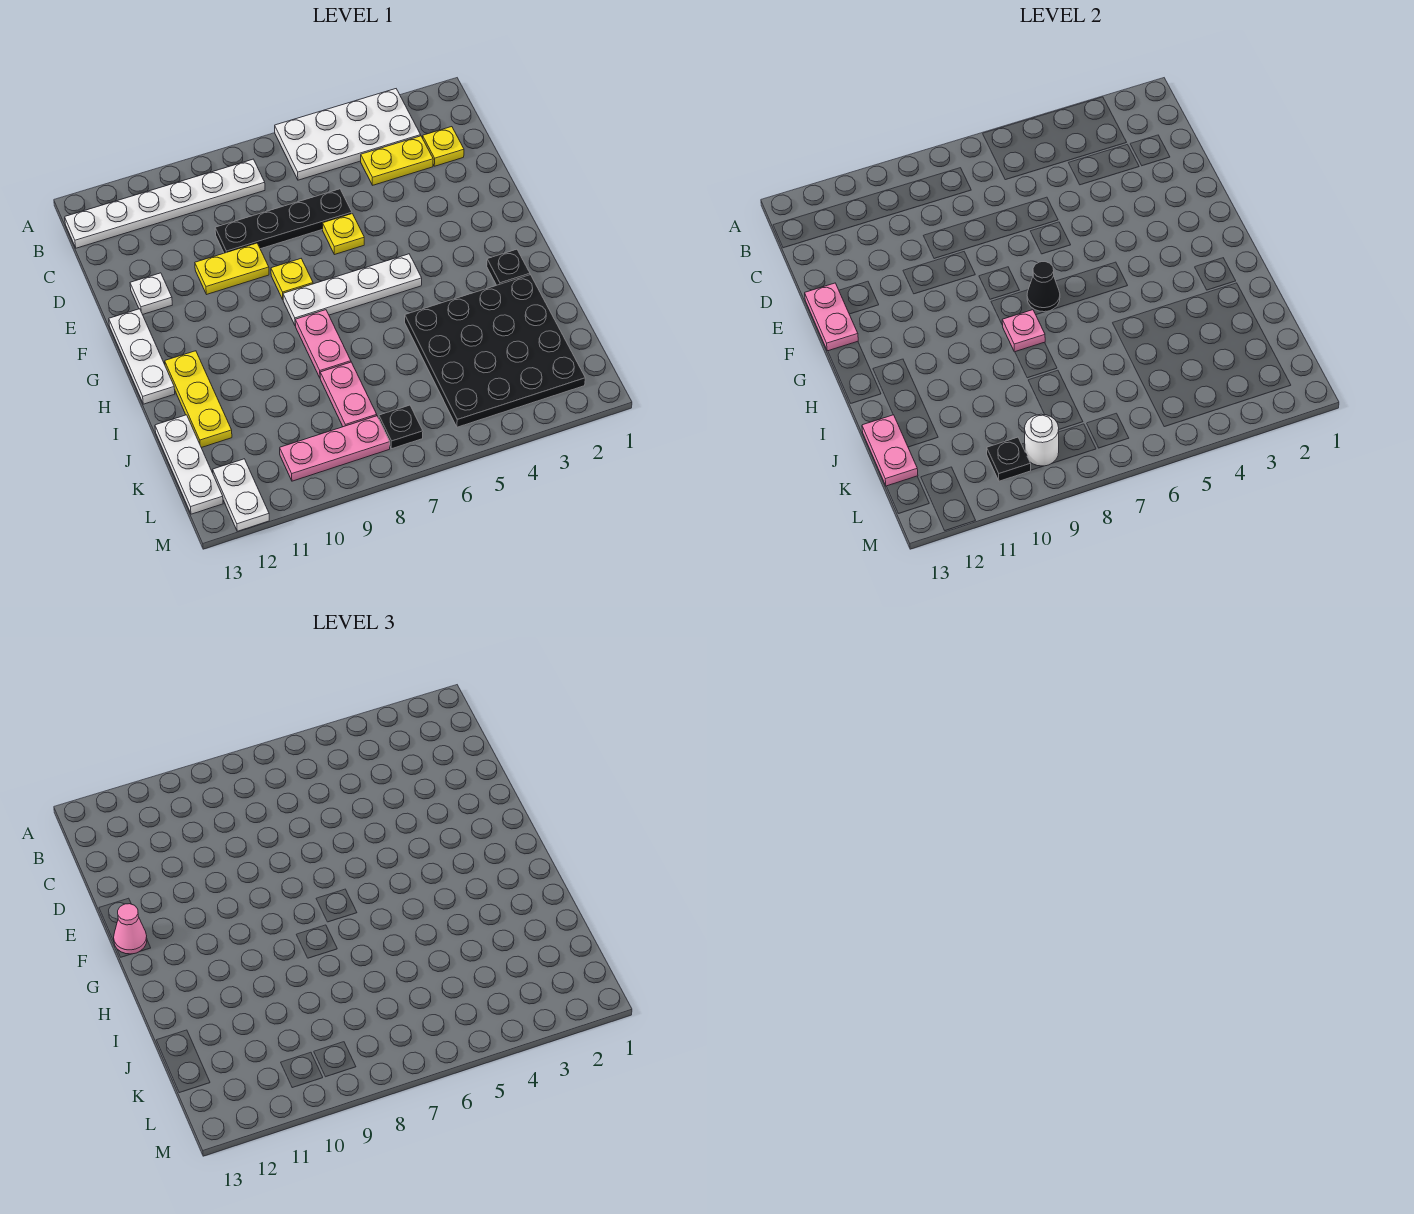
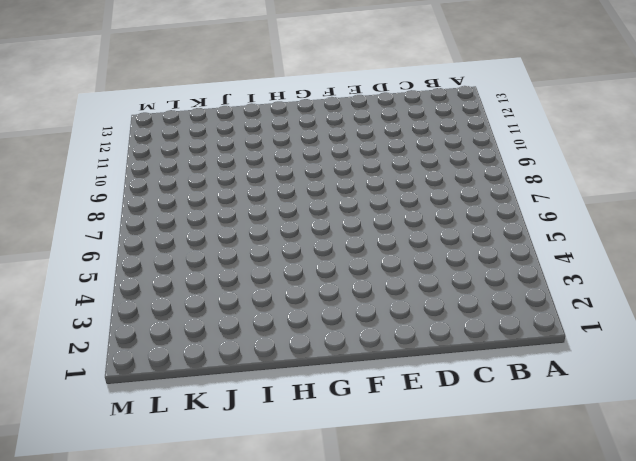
none -> white plate A3:B6 level 1
none -> white plate B8:B13 level 1
none -> yellow plate C2 level 1

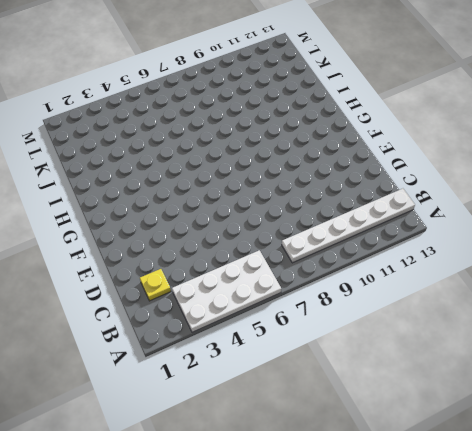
none -> yellow plate C3:C4 level 1
none -> black plate D6:D9 level 1
none -> yellow plate E6 level 1

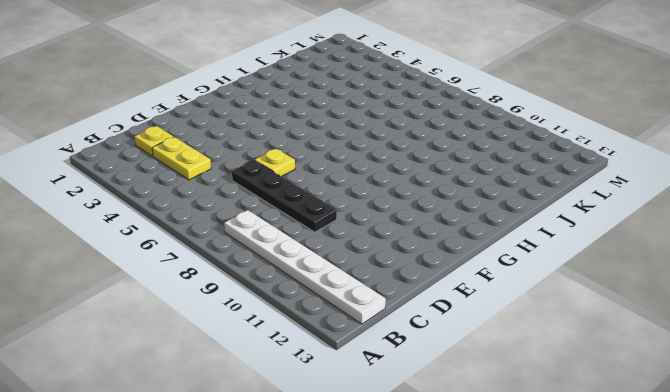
none -> white plate A3:B6 level 1
none -> yellow plate E9:E10 level 1
none -> white plate E12 level 1

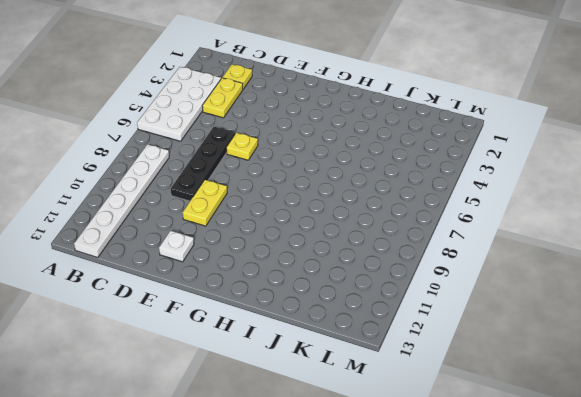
none -> yellow plate F8 level 1
none -> white plate F13:H13 level 1
none -> white plate G5:G8 level 1

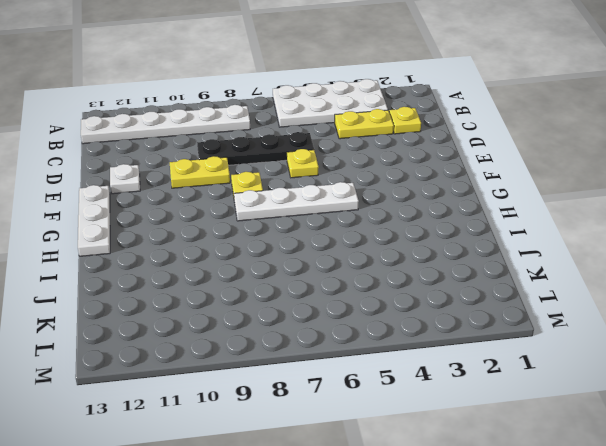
none -> black plate H2 level 1
none -> pink plate H8:I8 level 1
none -> yellow plate H12:J12 level 1

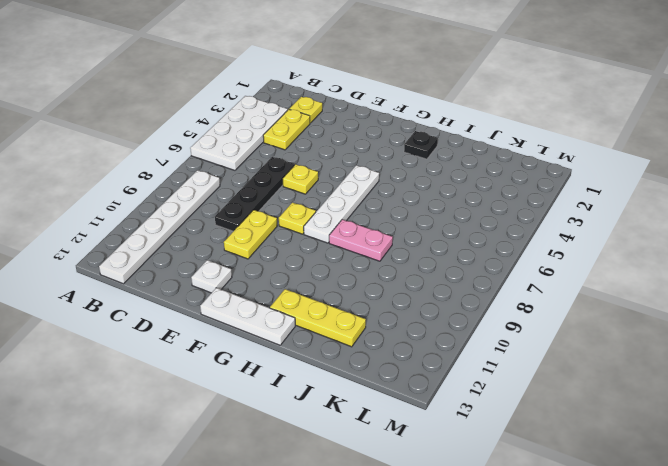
none -> black plate I2:L5 level 1
none -> pink plate J8:K8 level 1
none -> white plate J13:L13 level 1

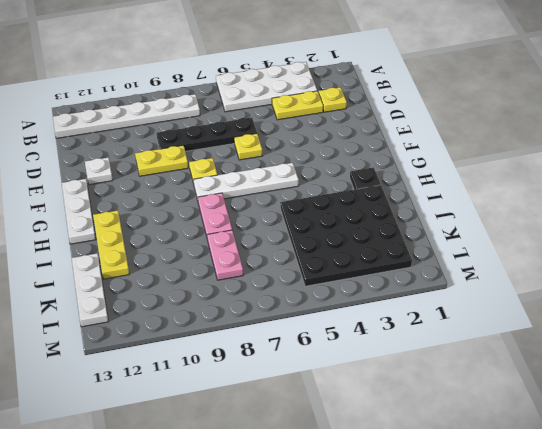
none -> black plate L7 level 1
none -> pink plate L8:L10 level 1
none -> white plate L12:M12 level 1

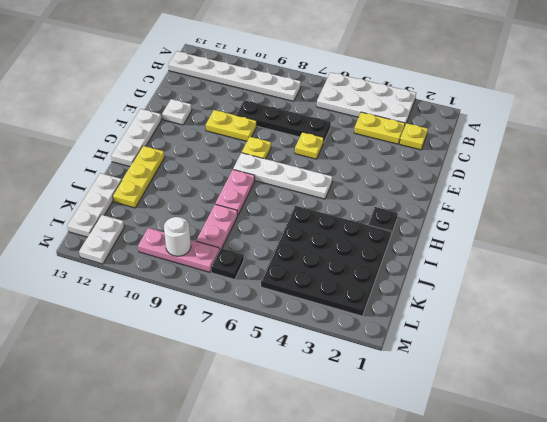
none -> pink plate E13:F13 level 2
none -> black cone G7 level 2
none -> pink plate H8 level 2

